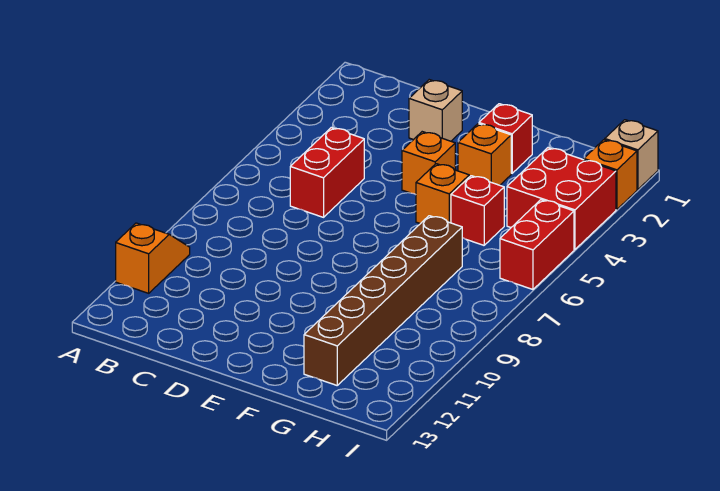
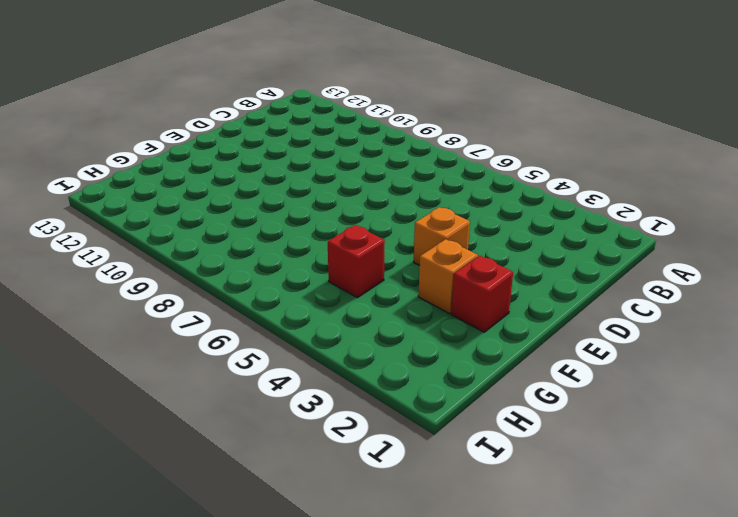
none -> orange slope A10:A11 level 1 top 11
none -> red brick C5:C6 level 1
none -> tan brick D2 level 1

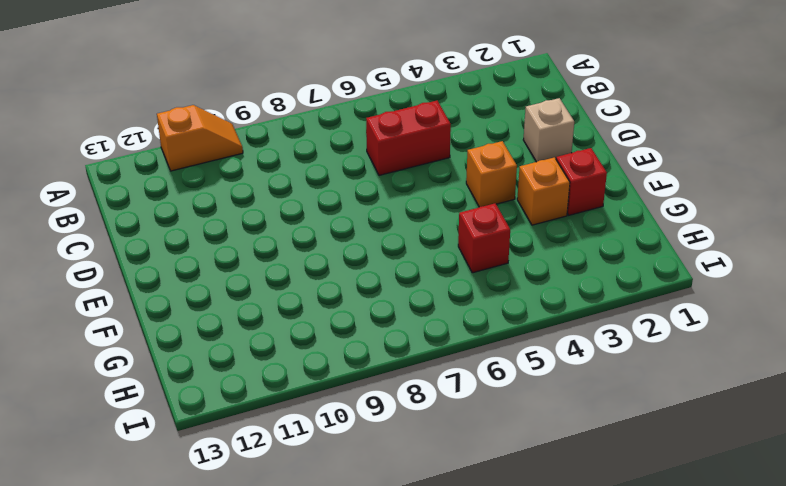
none -> orange brick F5 level 1
none -> brown brick G7:G12 level 1
none -> red brick H3:I4 level 1

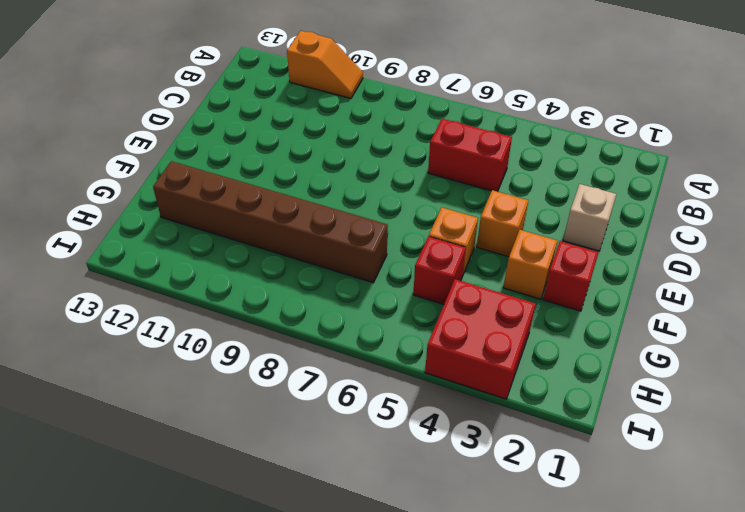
none -> tan brick I1 level 1
none -> orange brick I2 level 1
none -> red brick I5:I6 level 1

